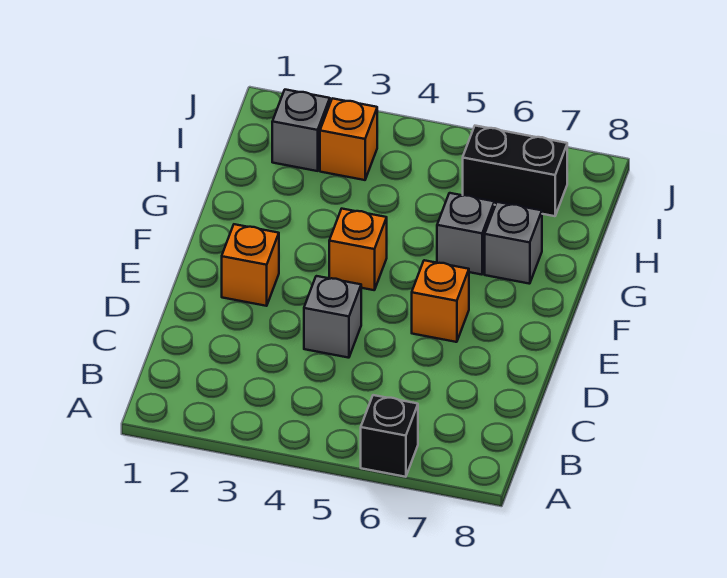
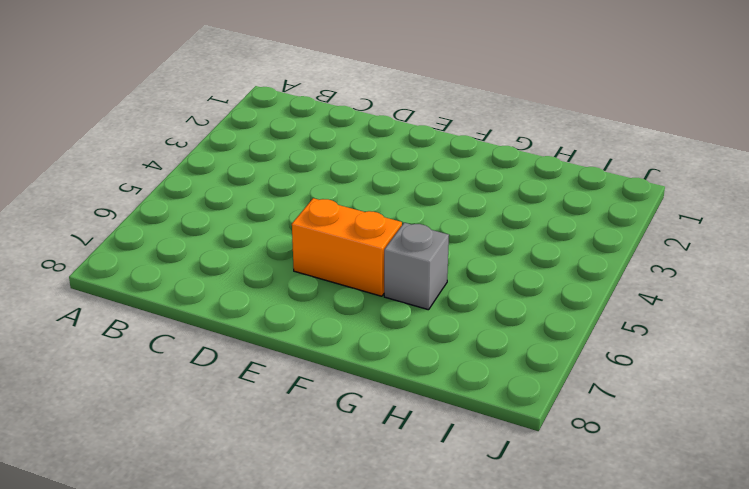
orange brick E6:F6 level 1 -> orange brick E6 level 1
none -> black brick A6 level 1
none -> grey brick D4 level 1

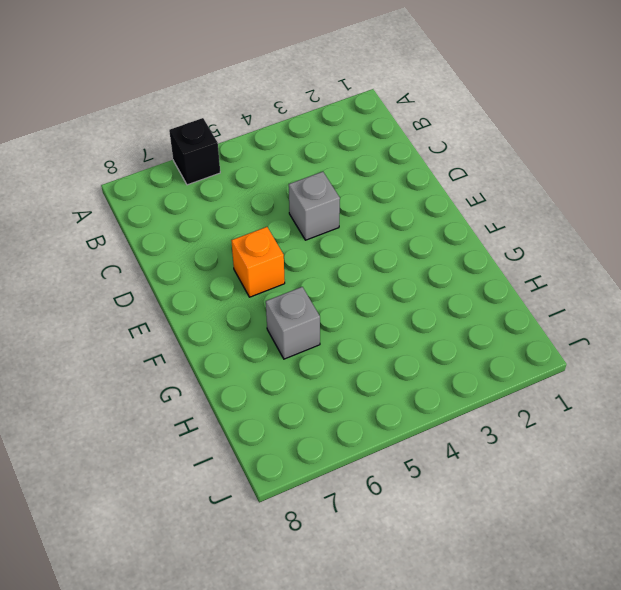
none -> orange brick E2 level 1
none -> orange brick F4 level 1

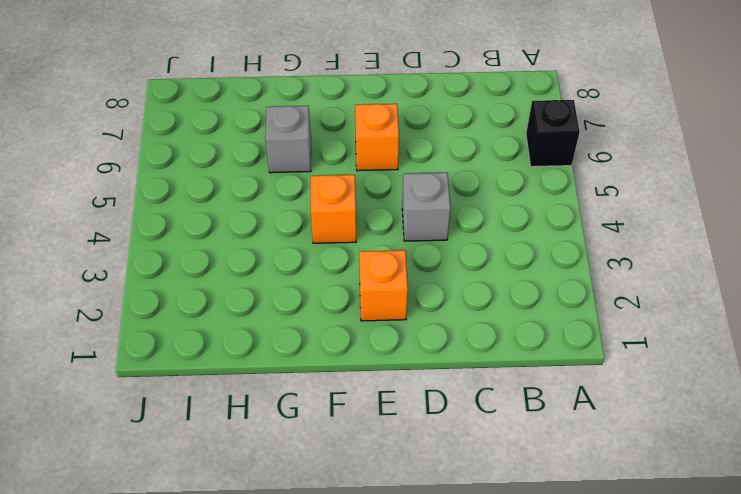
none -> grey brick G7 level 1
none -> grey brick I2 level 1

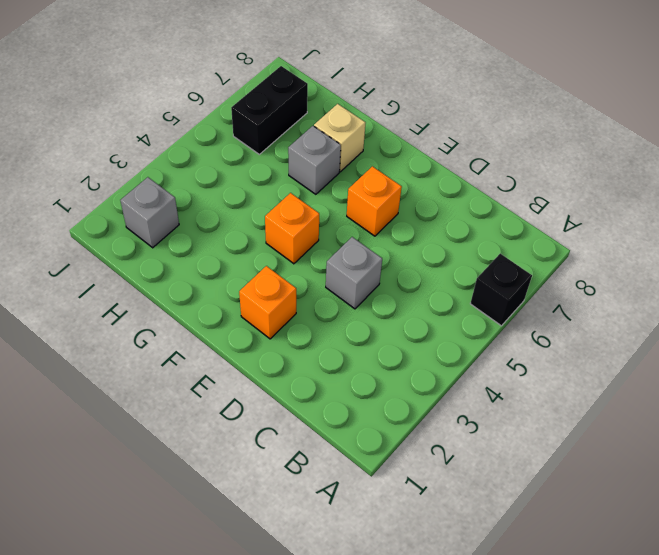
tan brick G7 level 1 -> grey brick G7 level 1
none -> orange brick I3 level 1

